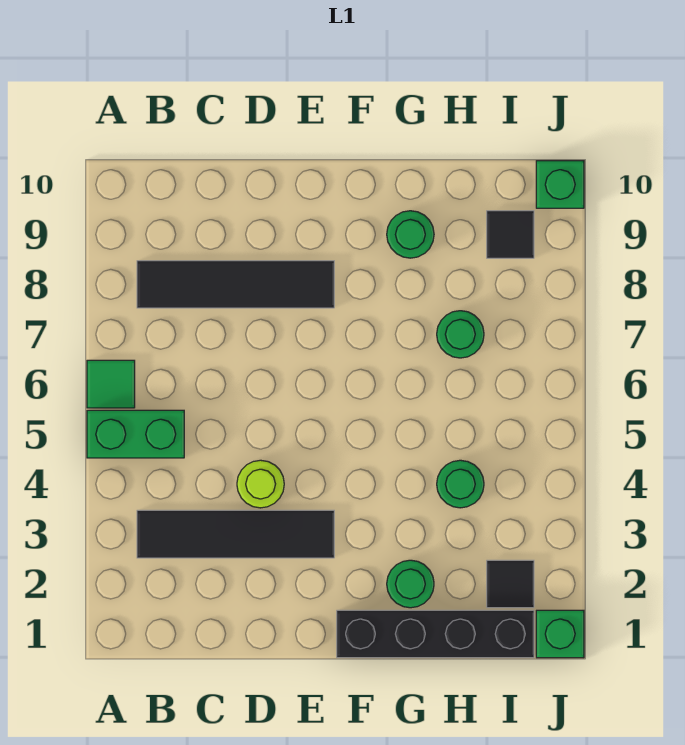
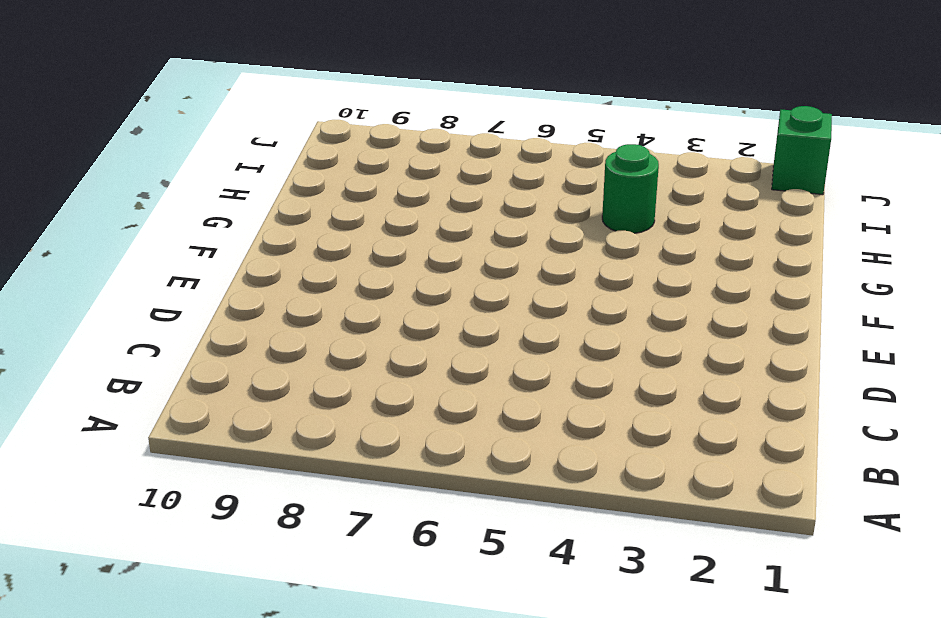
none -> green brick A5:B5 level 1
none -> green tile A6 level 1
none -> black tile B3:E3 level 1

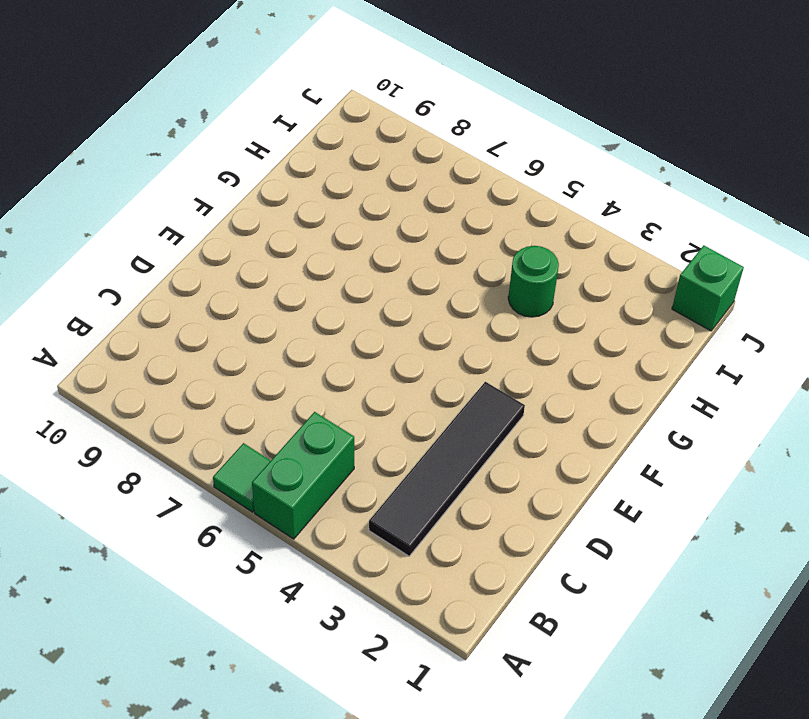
none -> black tile B8:E8 level 1
none -> lime round brick D4 level 1
none -> black brick F1:I1 level 1

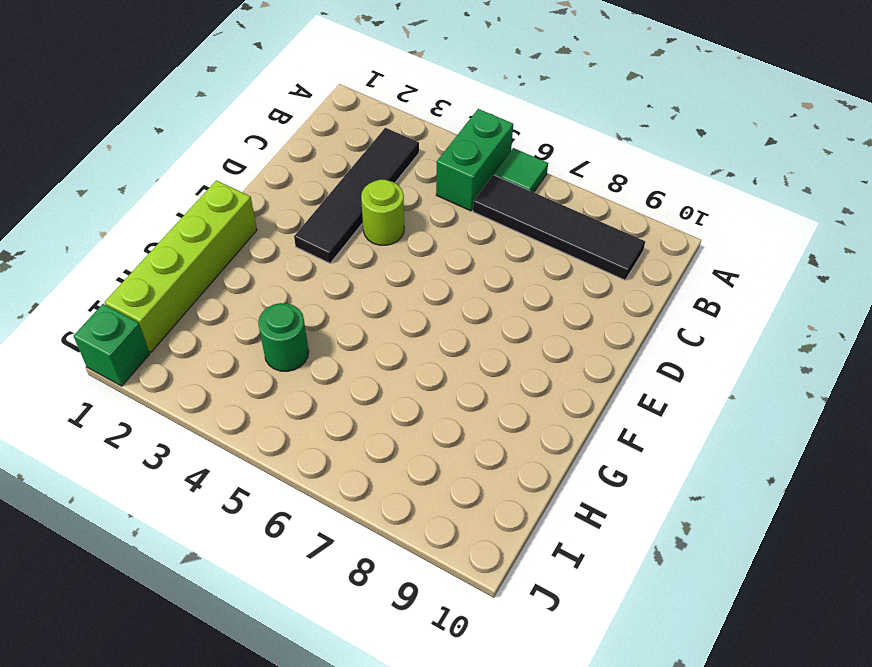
black tile B6:B9 level 1 -> black tile B8:E8 level 1
lime brick F1:I1 level 1 -> black brick F1:I1 level 1
none -> green round brick G2 level 1
none -> green round brick G9 level 1
none -> green round brick H7 level 1

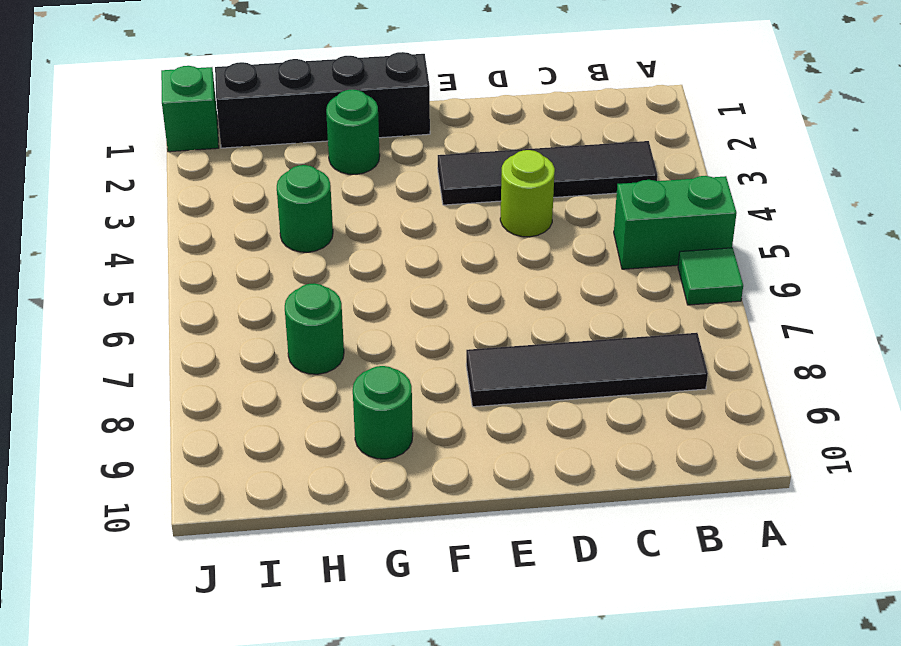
none -> black tile I2 level 1
none -> black tile I9 level 1
none -> green brick J10 level 1

